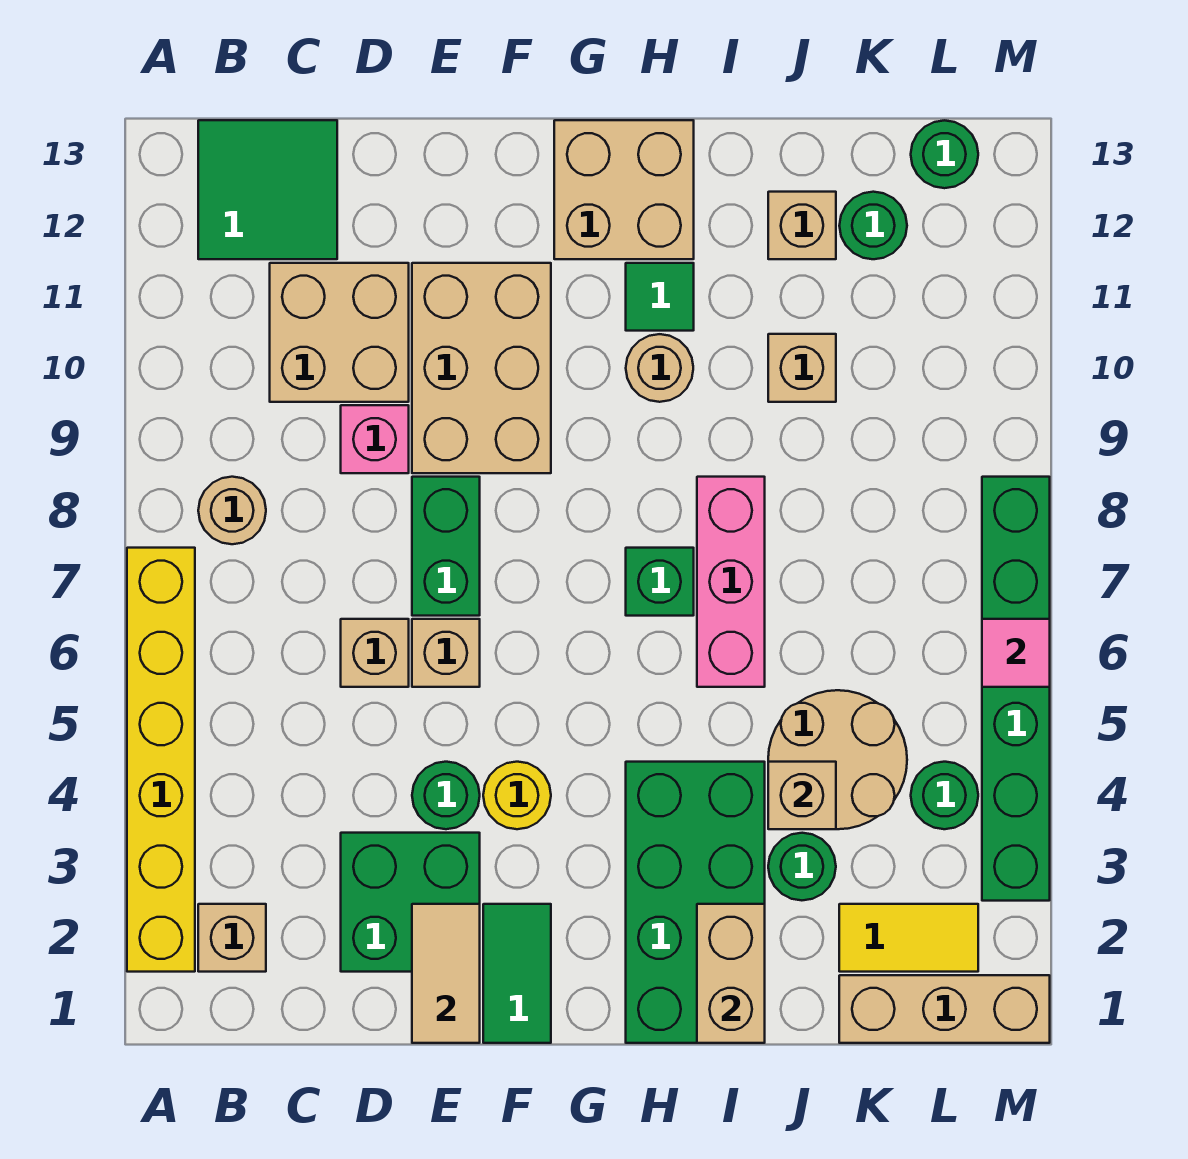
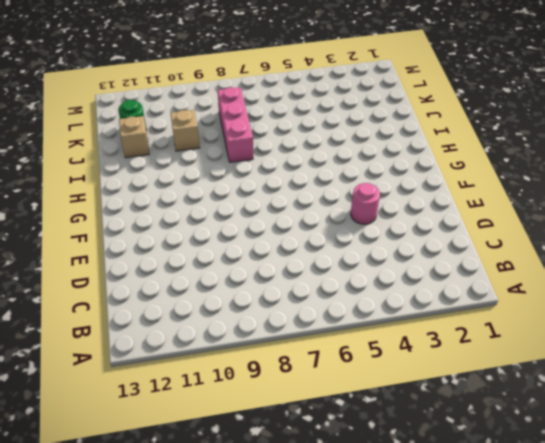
pink round brick E4 level 1 -> green round brick E4 level 1
pink brick I8:K8 level 1 -> pink brick I6:I8 level 1
none -> yellow brick A2:A7 level 1
none -> tan brick B2 level 1
none -> tan round brick B8 level 1
none -> green tile B12:C13 level 1

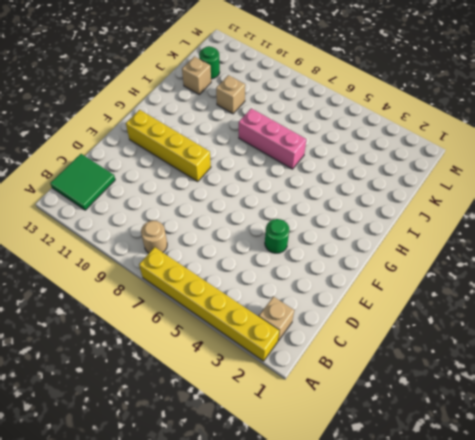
yellow brick F9:F12 level 1 -> tan brick E9:F11 level 1
none -> tan brick C10:D11 level 1
none -> green brick D2:E3 level 1
none -> tan brick D6 level 1
none -> pink brick D9 level 1

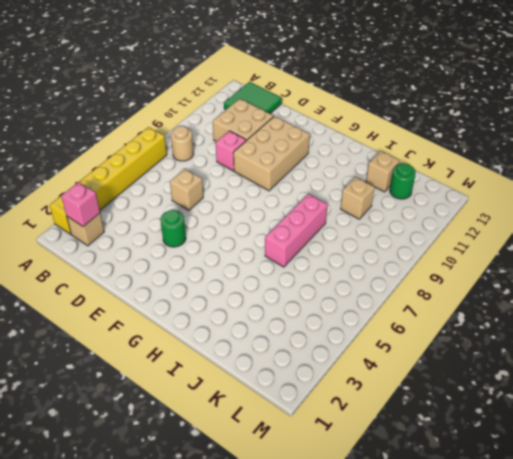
pink brick B2 level 2 -> none
none -> green brick D2:E3 level 1
none -> tan brick E6 level 1
none -> green brick E7:E8 level 1
none -> green tile F1:F2 level 1

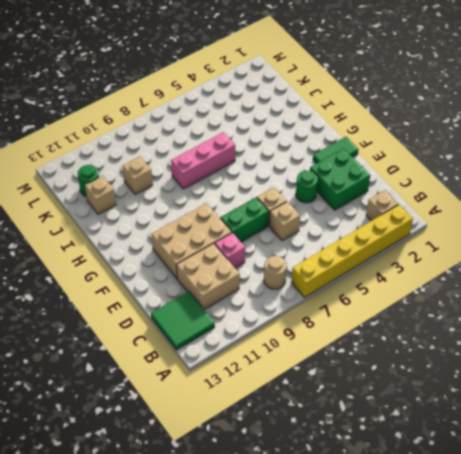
none -> yellow round brick F4 level 1
none -> tan brick G12:H13 level 1
none -> green brick H1:I4 level 1
none -> green brick H7 level 1

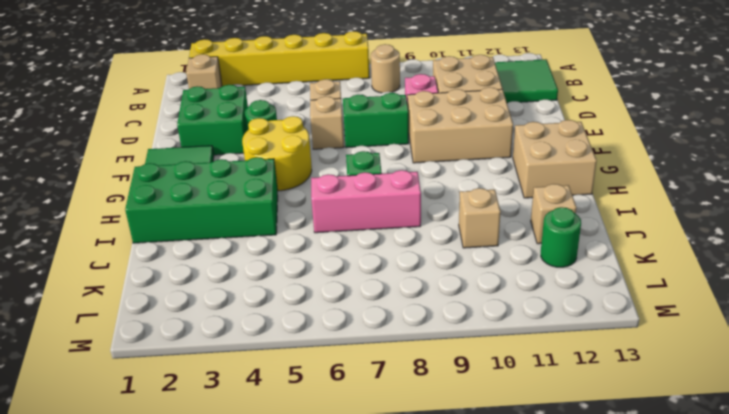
yellow round brick F4:G5 level 1 -> yellow round brick F4 level 1
none -> tan round brick H10 level 1
none -> green tile H11 level 1
none -> green round brick J3 level 1
none -> tan round brick J4:K5 level 1

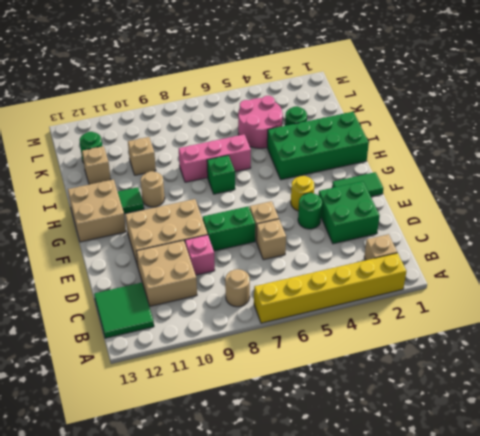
pink round brick J4:K5 level 1 -> tan round brick J4:K5 level 1
none -> tan brick K1:M1 level 1
none -> yellow tile K2:L2 level 1
none -> green round brick L4 level 1
none -> green round brick L13 level 1

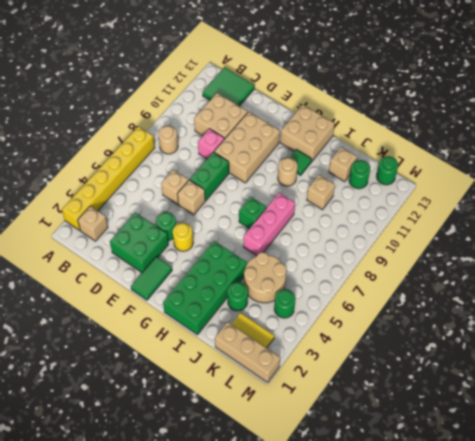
none -> green brick M3:M8 level 1
none -> tan tile E1:E2 level 2
none -> tan brick I1:I2 level 2
none -> tan brick J4 level 2

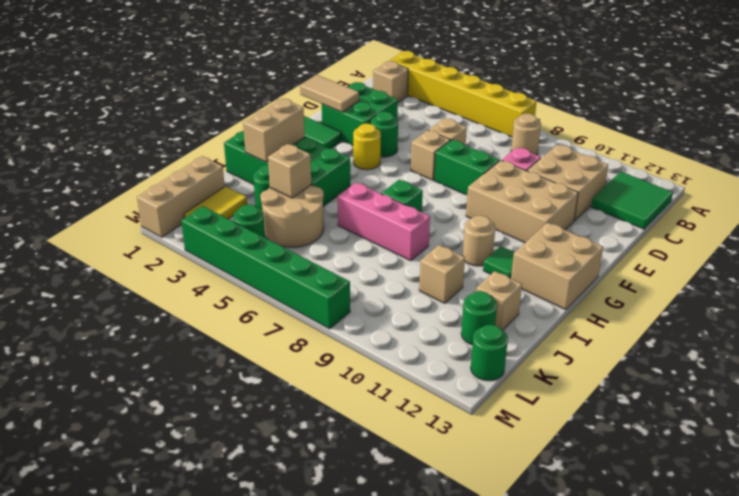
tan brick H2:I2 level 2 -> tan brick I1:I2 level 2
none -> pink tile M6 level 2

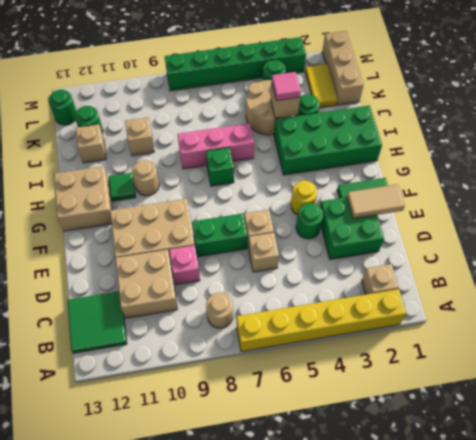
pink tile J4 level 3 -> pink tile M6 level 2
none -> tan brick I1:I2 level 2

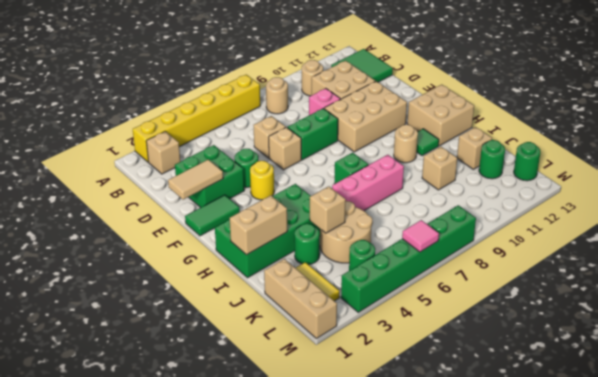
tan round brick B10 level 1 -> none

